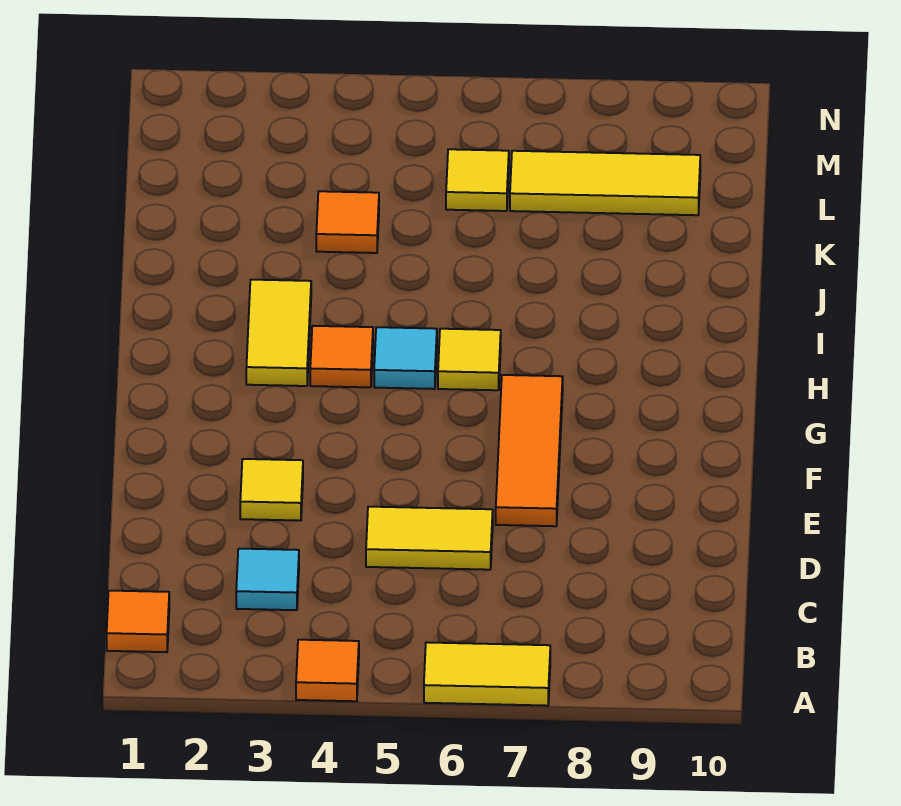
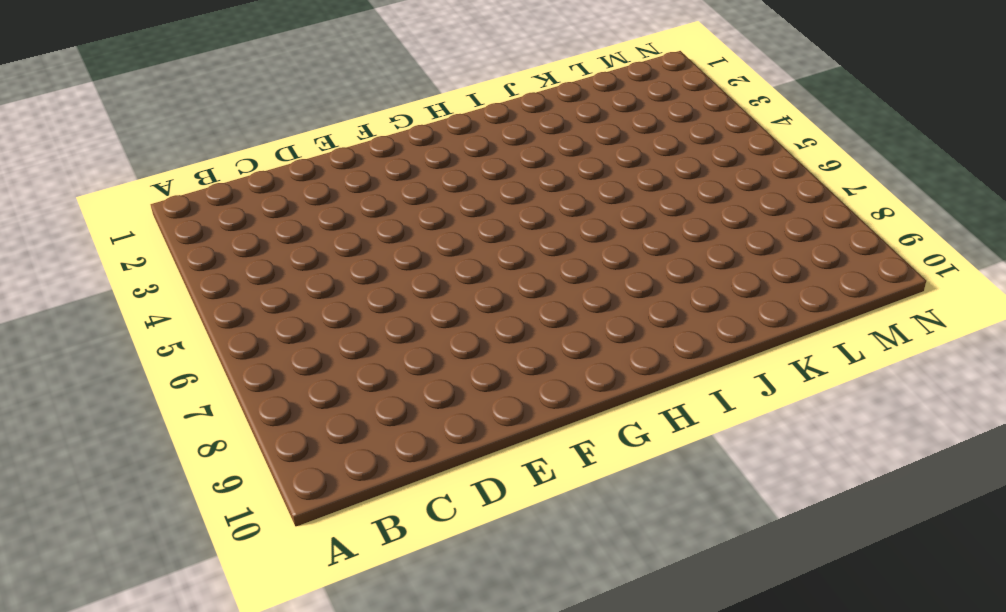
none -> orange tile A4 level 1
none -> yellow tile A6:A7 level 1
none -> orange tile B1 level 1

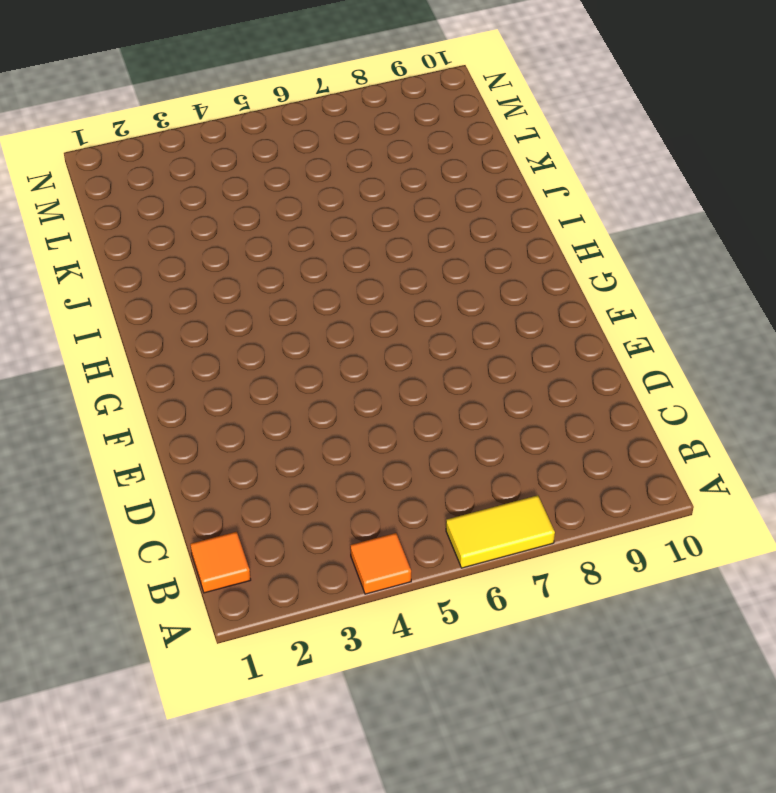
none -> cyan tile C3 level 1
none -> yellow tile D5:D6 level 1
none -> yellow tile E3 level 1

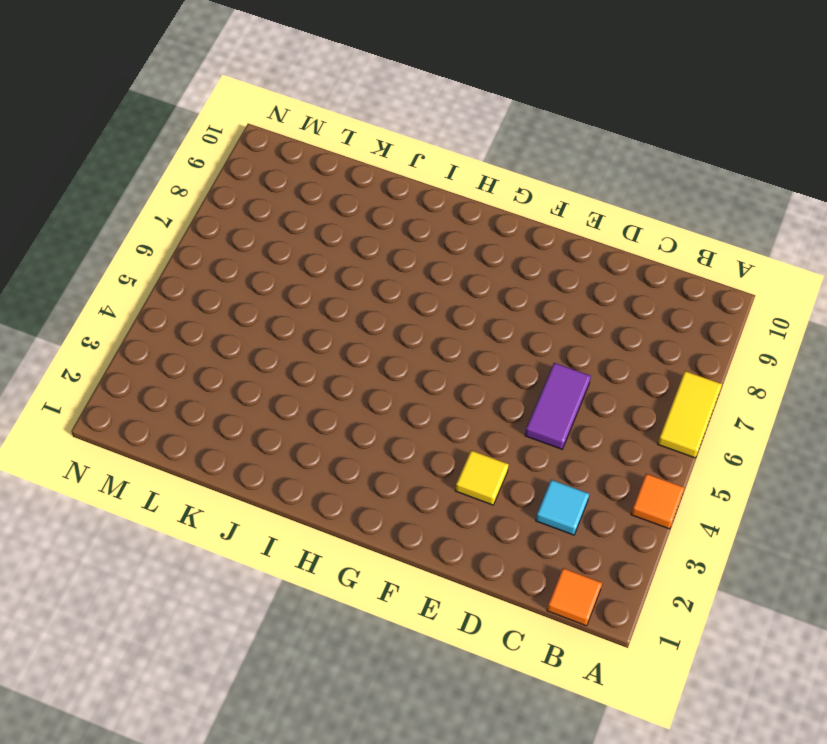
purple tile D5:D6 level 1 -> yellow tile D5:D6 level 1
none -> orange tile E7:G7 level 1
none -> yellow tile H3:I3 level 1
none -> orange tile H4 level 1

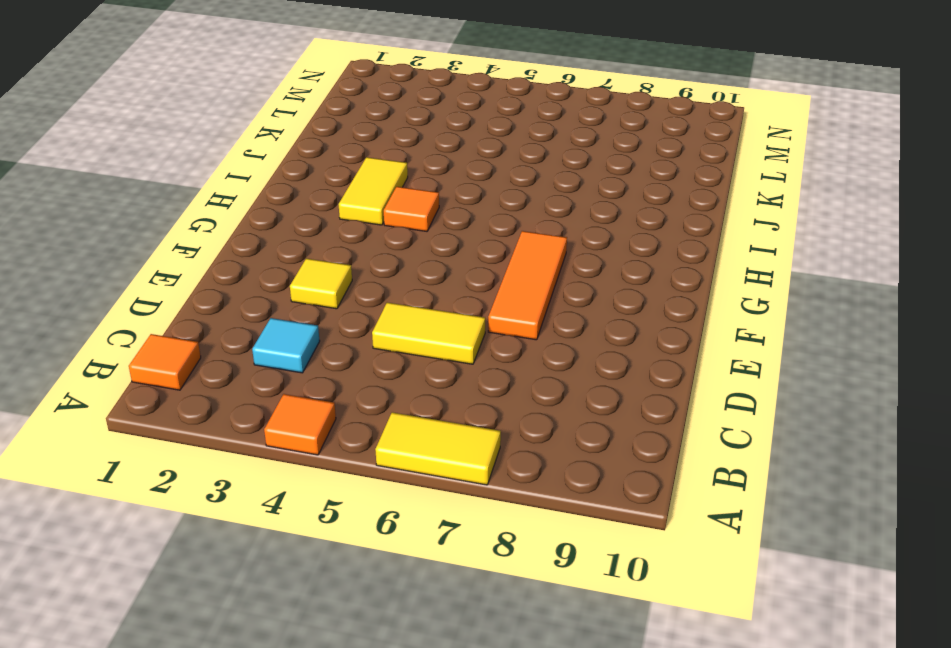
none -> cyan tile H5 level 1
none -> yellow tile H6 level 1
none -> orange tile K4 level 1

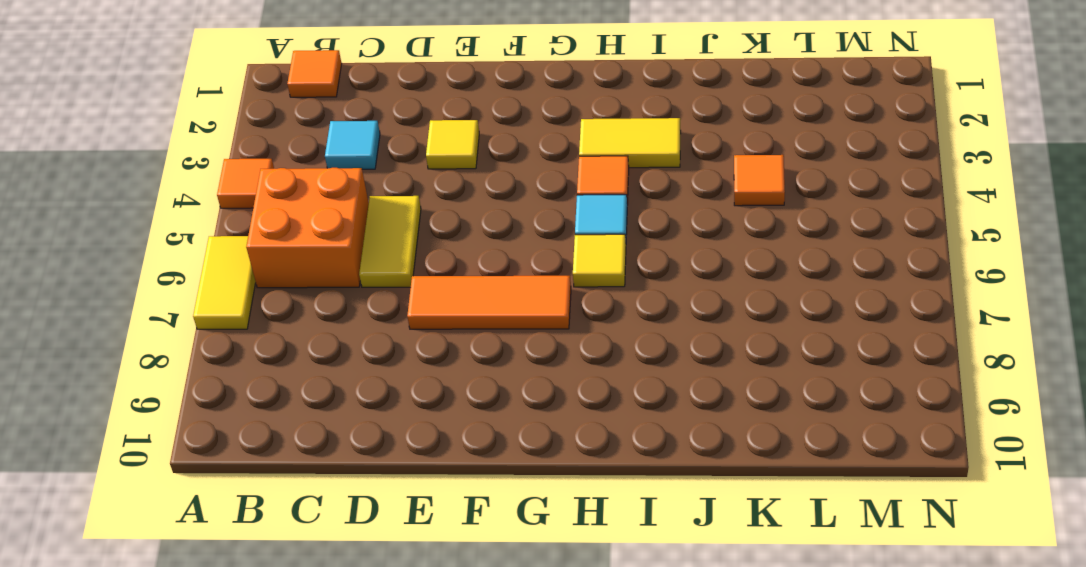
orange brick B5:C6 level 1 -> none
none -> yellow tile L6 level 1
none -> yellow tile L7:L9 level 1

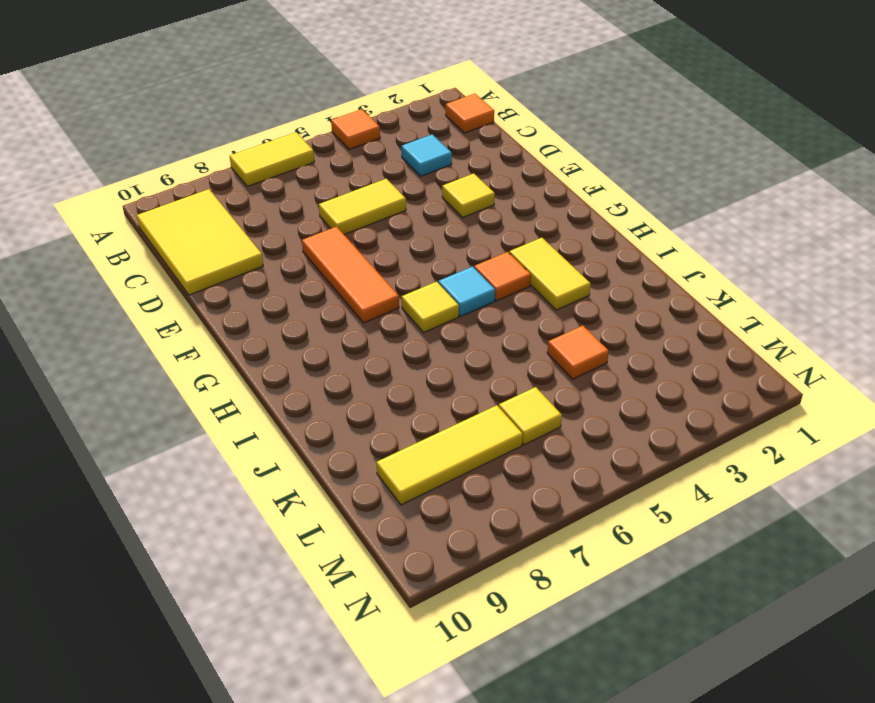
yellow tile B9:D10 level 1 -> none

